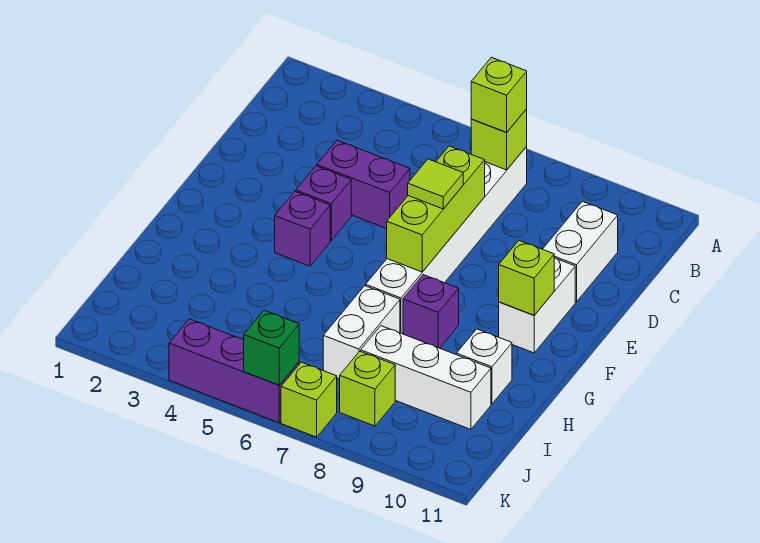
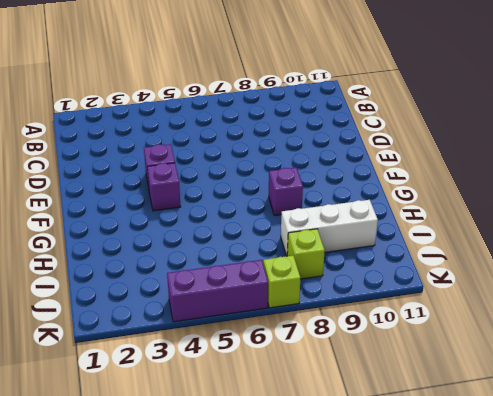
none -> white brick B7:G7 level 1
none -> white brick C10:D10 level 1
none -> purple brick D4:D5 level 1

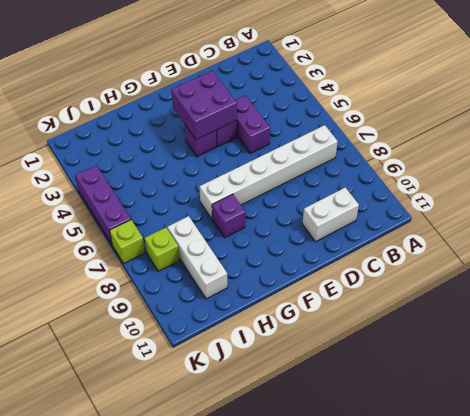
purple brick E3:F4 level 2 -> none
none -> white brick E10:F10 level 1
none -> white brick H7:I7 level 1
none -> white brick H10 level 1

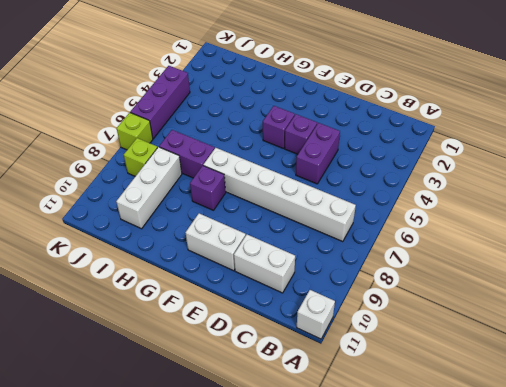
white brick A11 level 1 -> white brick H10 level 1
purple brick H7:I7 level 1 -> white brick H7:I7 level 1
none -> lime brick B7 level 2
none -> lime brick D7:F7 level 2
none -> lime brick F10 level 2

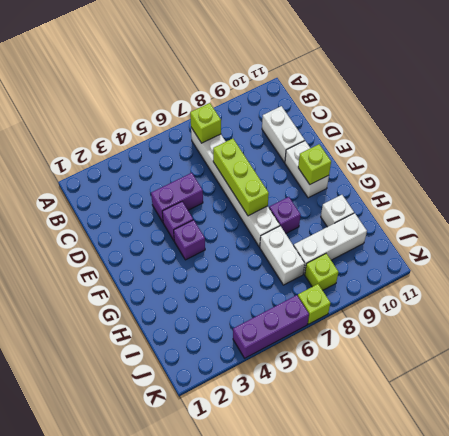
none -> green brick K6 level 2
none -> lime brick B7 level 3
none -> lime tile E7 level 3

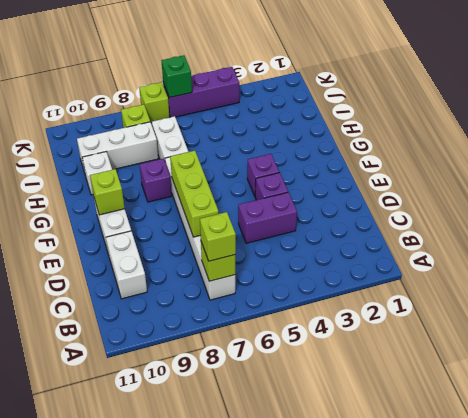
none -> lime tile E7 level 3

